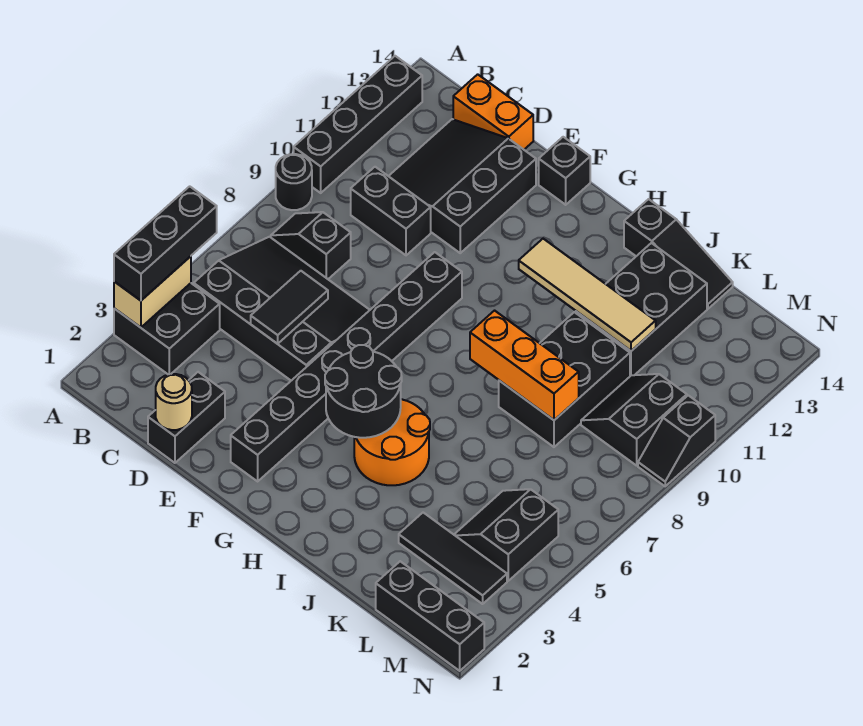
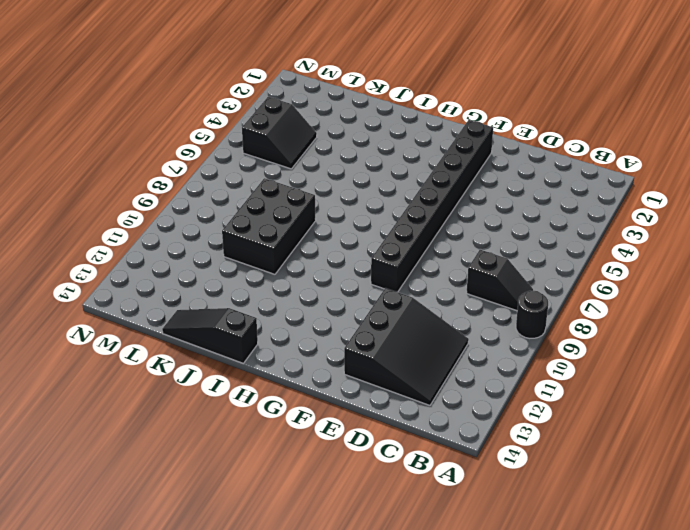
none -> black brick A3:B4 level 1
none -> black brick A10:A13 level 1
none -> black slope B5:E7 level 1 top 5

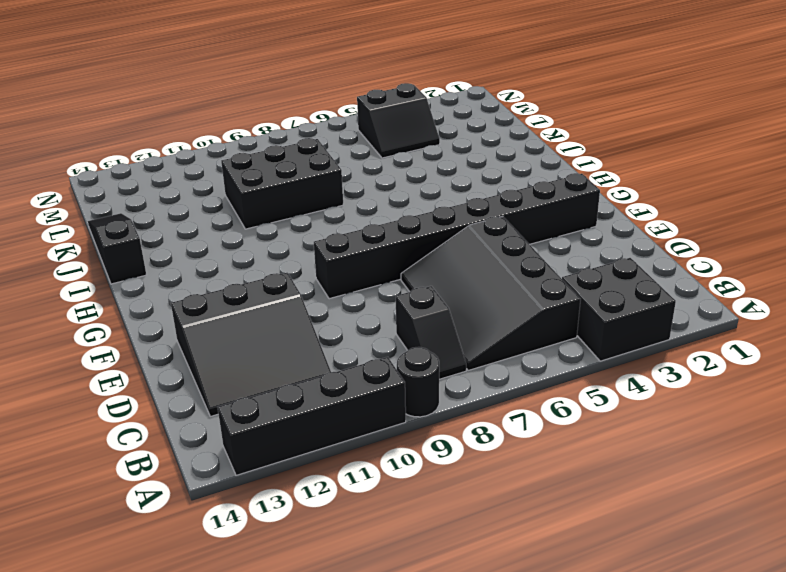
none -> black brick C10:D10 level 1
none -> orange brick C14:D14 level 1
none -> black brick D1:D2 level 1

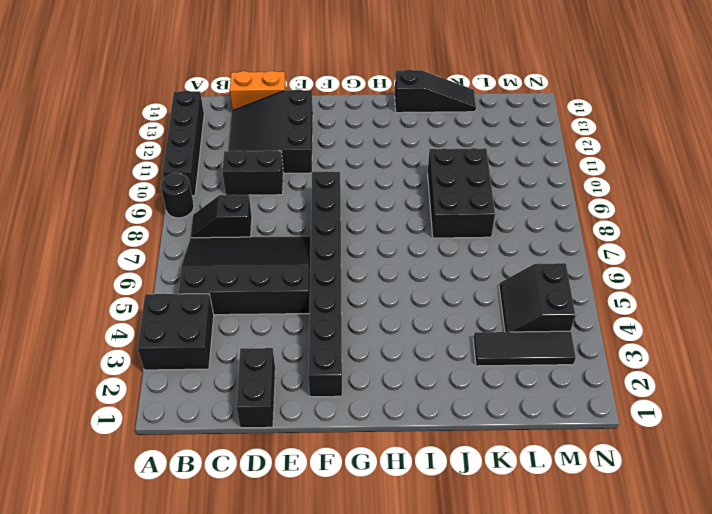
none -> black brick F14 level 1
none -> orange round brick H4:I5 level 1
none -> black brick J11:K13 level 1

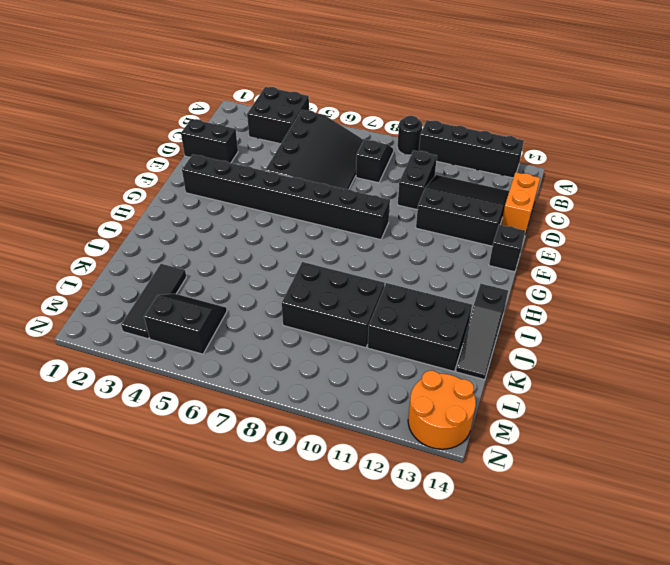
orange round brick M13:N14 level 1 -> orange round brick H4:I5 level 1
none -> black brick L1:N1 level 1
none -> black slope L9:M10 level 1 top M
none -> black slope N9:N10 level 1 top 10

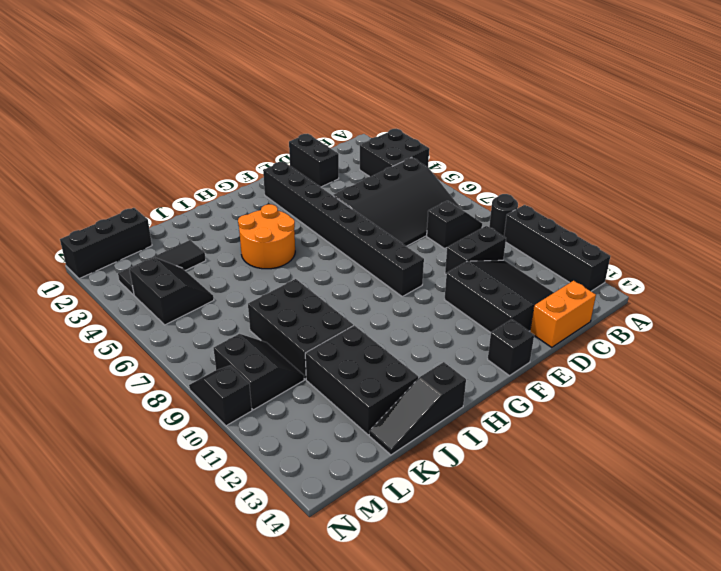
none -> tan brick A3:A4 level 2
none -> tan round brick D1 level 2
none -> black tile D5:D6 level 2

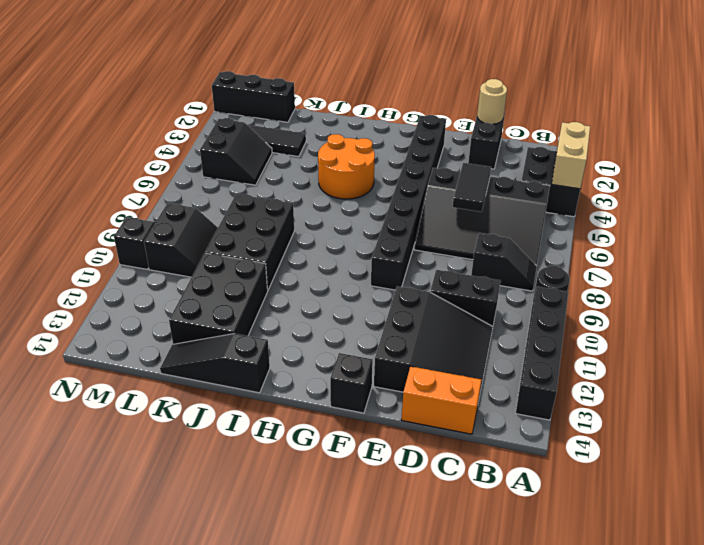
none -> black round brick G4:H5 level 2
none -> tan tile H11:K11 level 2
none -> orange brick I8:K8 level 2

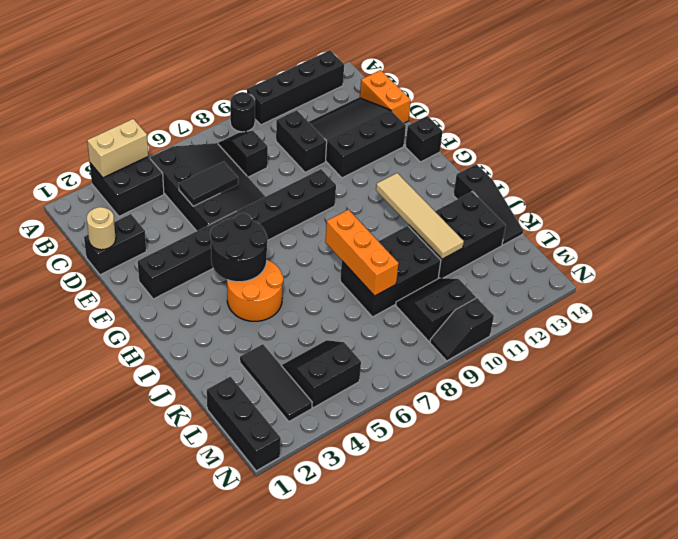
none -> black brick A3:A5 level 3

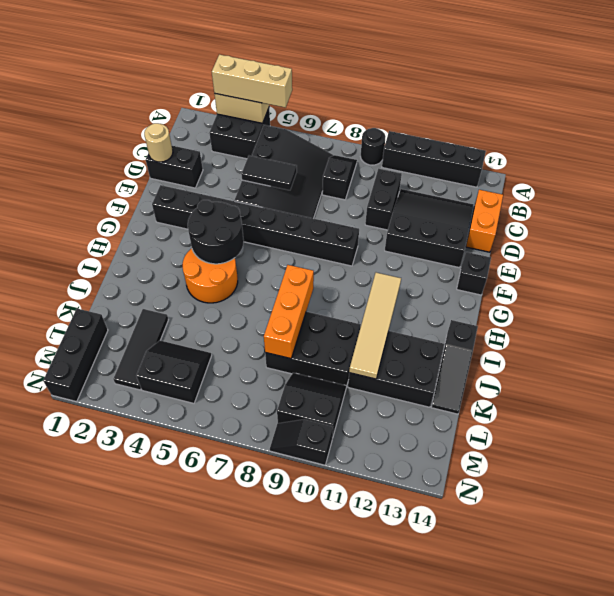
tan brick A3:A5 level 3 -> black brick A3:A5 level 3

